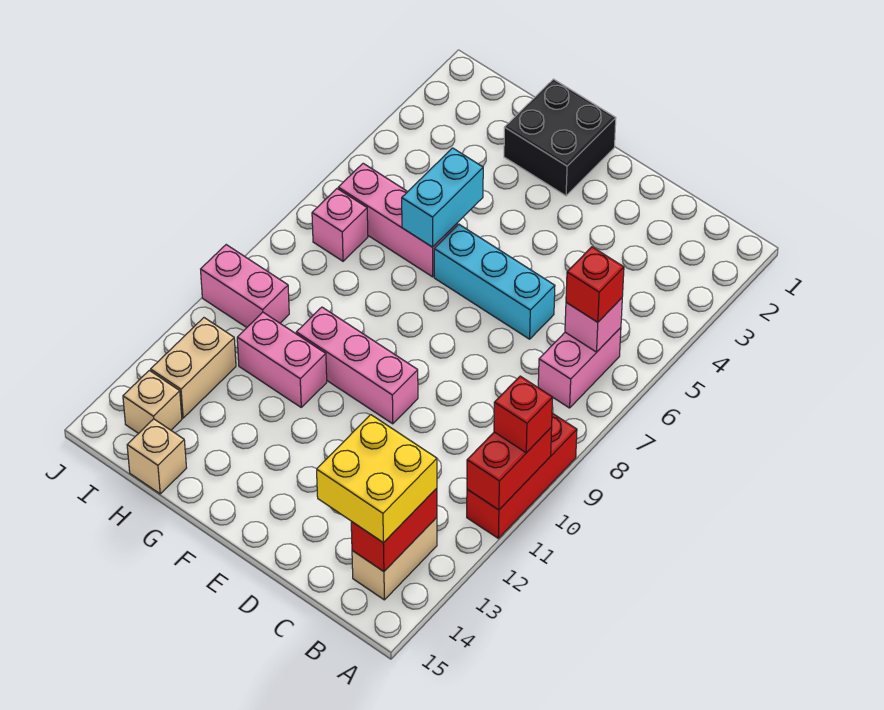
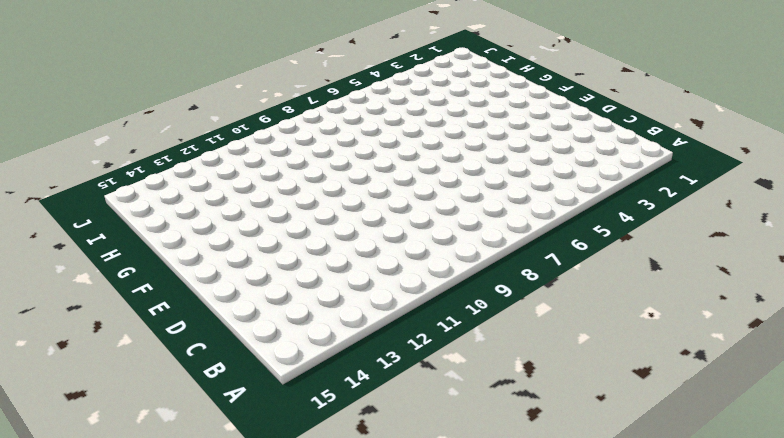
none -> red brick A9:A11 level 1
none -> pink brick B6:B7 level 1
none -> tan brick B13:B14 level 1

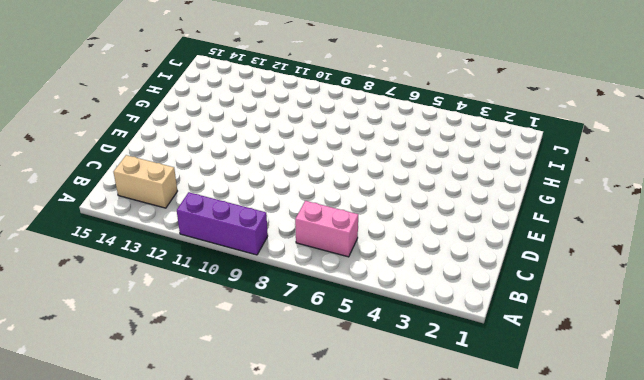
purple brick A9:A11 level 1 -> red brick A9:A11 level 1
none -> cyan brick D6:F6 level 1
none -> pink brick E10:G10 level 1
none -> black brick F1:G2 level 1

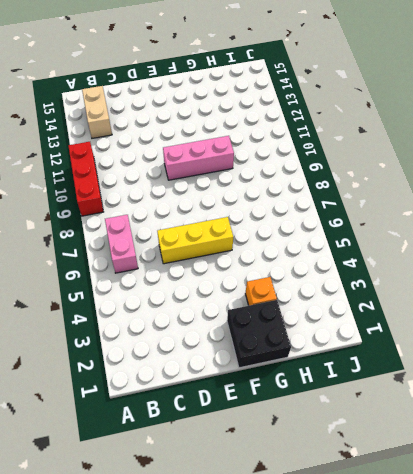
yellow brick D6:F6 level 1 -> cyan brick D6:F6 level 1
orange brick G3 level 1 -> none
none -> pink brick G6:I6 level 1
none -> pink brick G11:H11 level 1
none -> tan brick H15 level 1

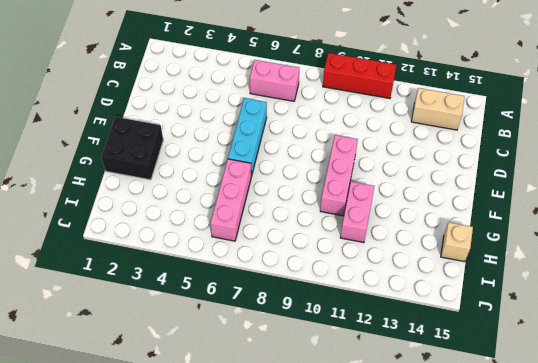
none -> pink brick I7 level 1
none -> pink brick I10:J10 level 1
none -> tan brick I12:I13 level 1

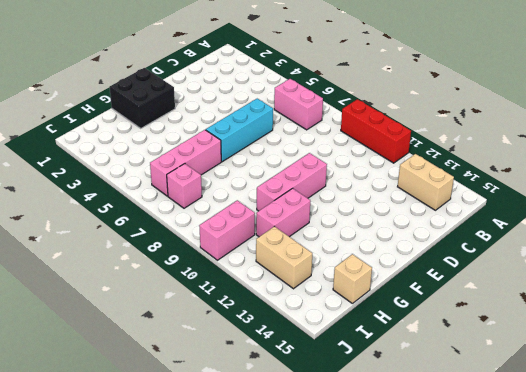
none -> tan brick I14 level 1
none -> red brick A10:A11 level 2
none -> pink brick B6 level 2

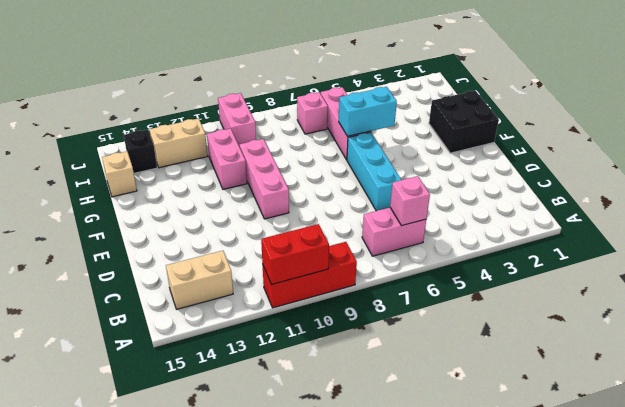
black brick I14 level 1 -> tan brick I14 level 1
none -> red brick B13:B14 level 2
none -> red brick A10 level 3
none -> red brick B6 level 3

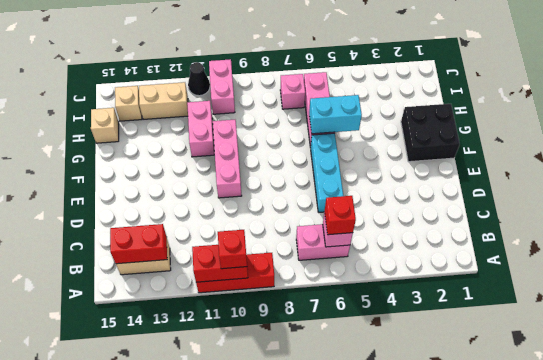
black cone J11 level 1 -> none
none -> yellow brick B13:C14 level 3

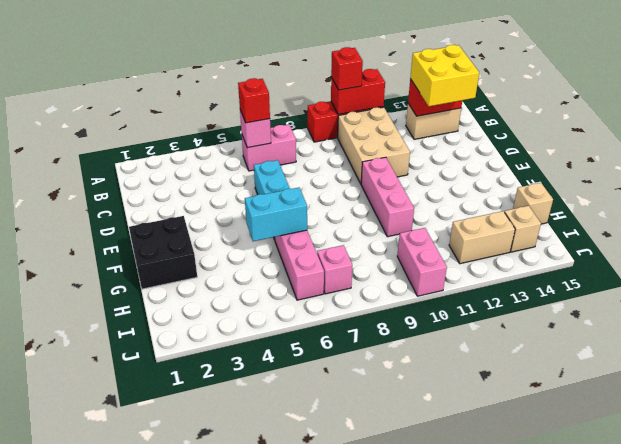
tan brick B10:D11 level 1 -> none
none -> pink brick G11:H11 level 1

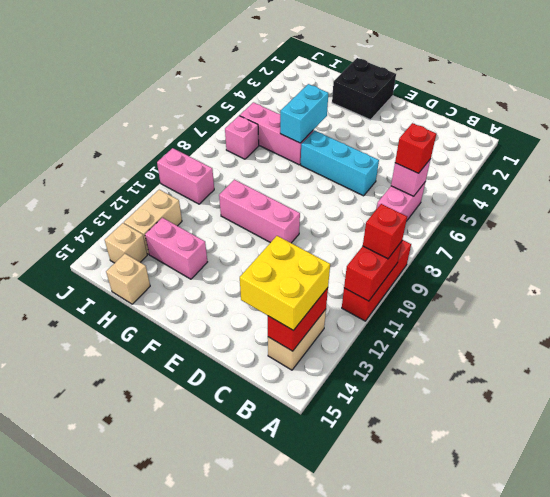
pink brick G13:H13 level 1 -> pink brick G11:H11 level 1

